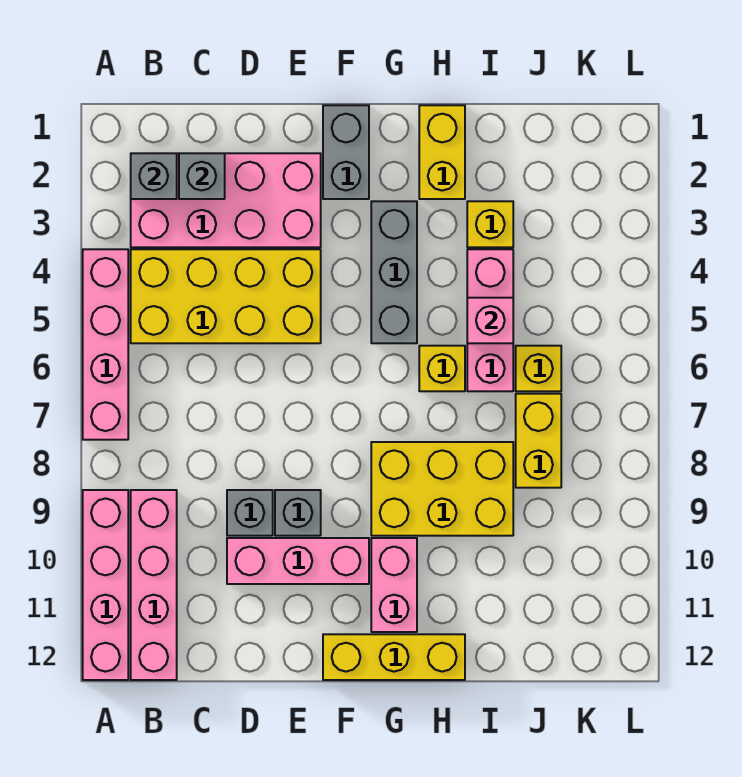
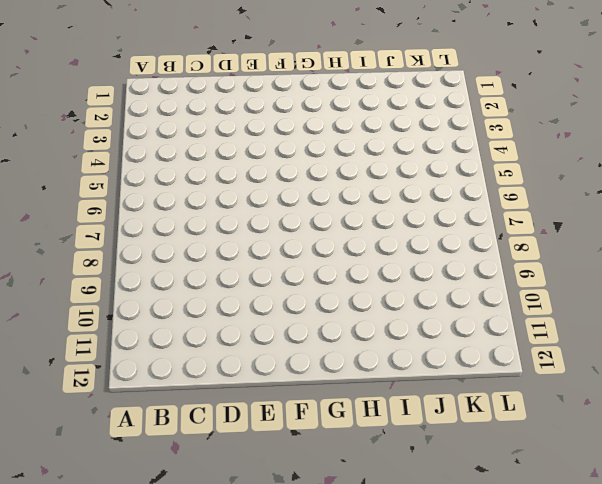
none -> pink brick A4:A7 level 1
none -> pink brick A9:A12 level 1
none -> pink brick B2:E3 level 1

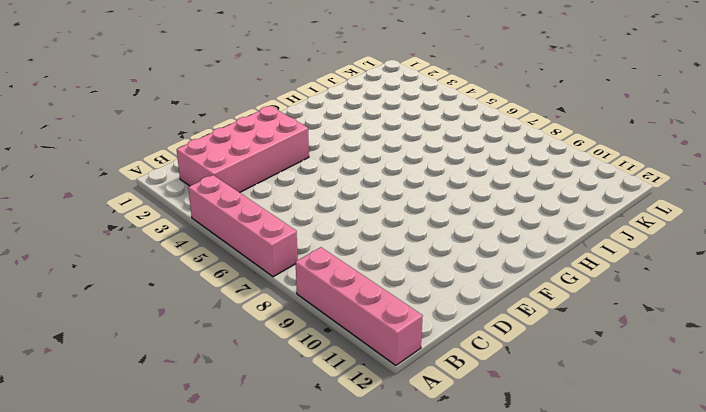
none -> yellow brick B4:E5 level 1
none -> pink brick B9:B12 level 1
none -> grey brick D9 level 1

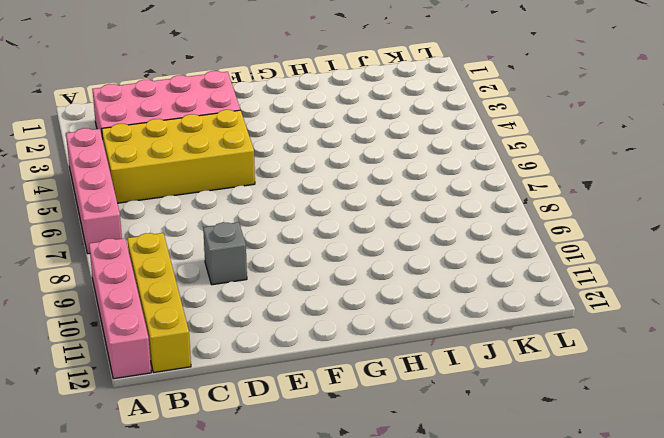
yellow brick B9:B12 level 1 -> pink brick B9:B12 level 1
none -> pink brick D10:F10 level 1
none -> grey brick E9 level 1
none -> grey brick F1:F2 level 1

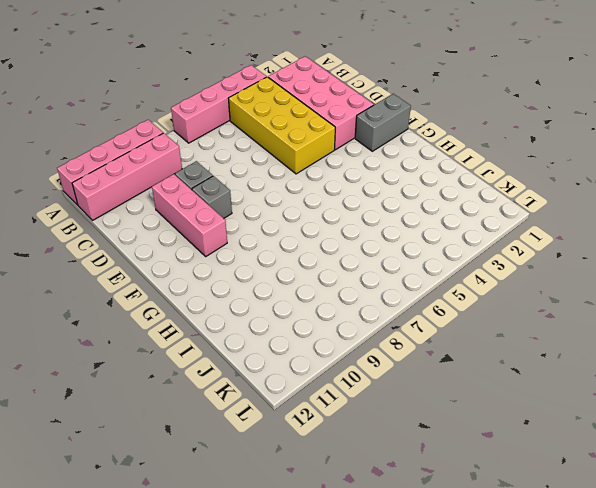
none -> yellow brick F12:H12 level 1
none -> grey brick G3:G5 level 1
none -> yellow brick G8:I9 level 1

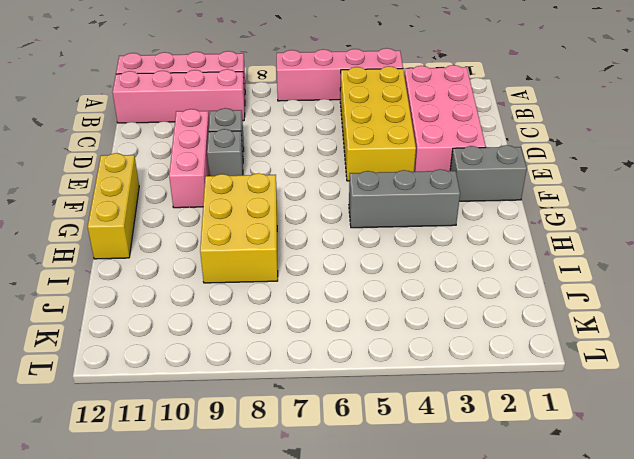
none -> pink brick G10:G11 level 1
none -> yellow brick H1:H2 level 1
none -> yellow brick H6 level 1

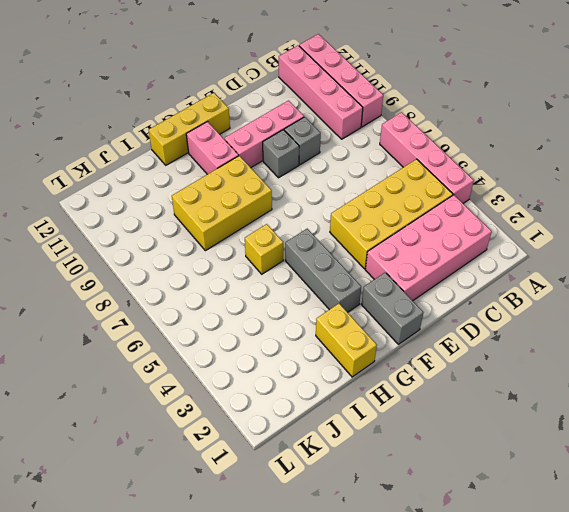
none -> yellow brick I3 level 1
none -> pink brick I4:I6 level 1
none -> yellow brick J6 level 1

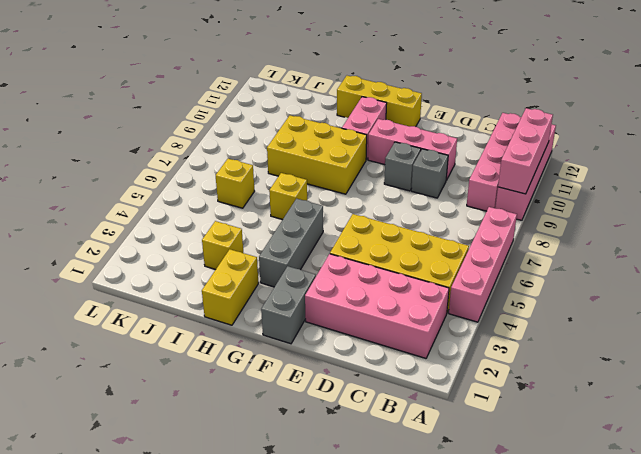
pink brick A9:A11 level 2 -> pink brick I4:I6 level 1
none -> yellow brick J7:J8 level 1
none -> grey brick B2 level 2
none -> grey brick C2 level 2

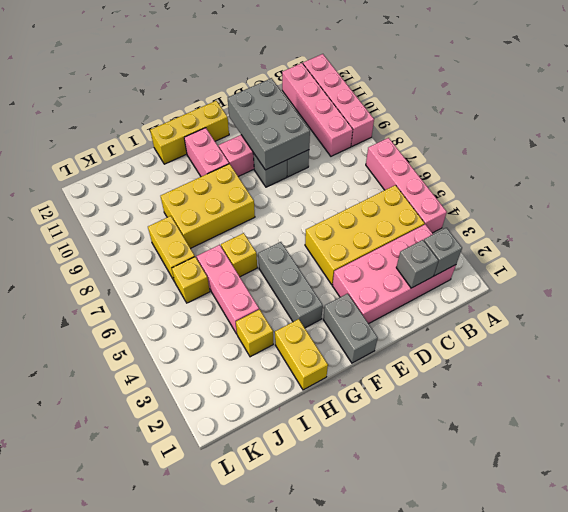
grey brick D9:E11 level 2 -> none
none -> pink brick I5 level 2

